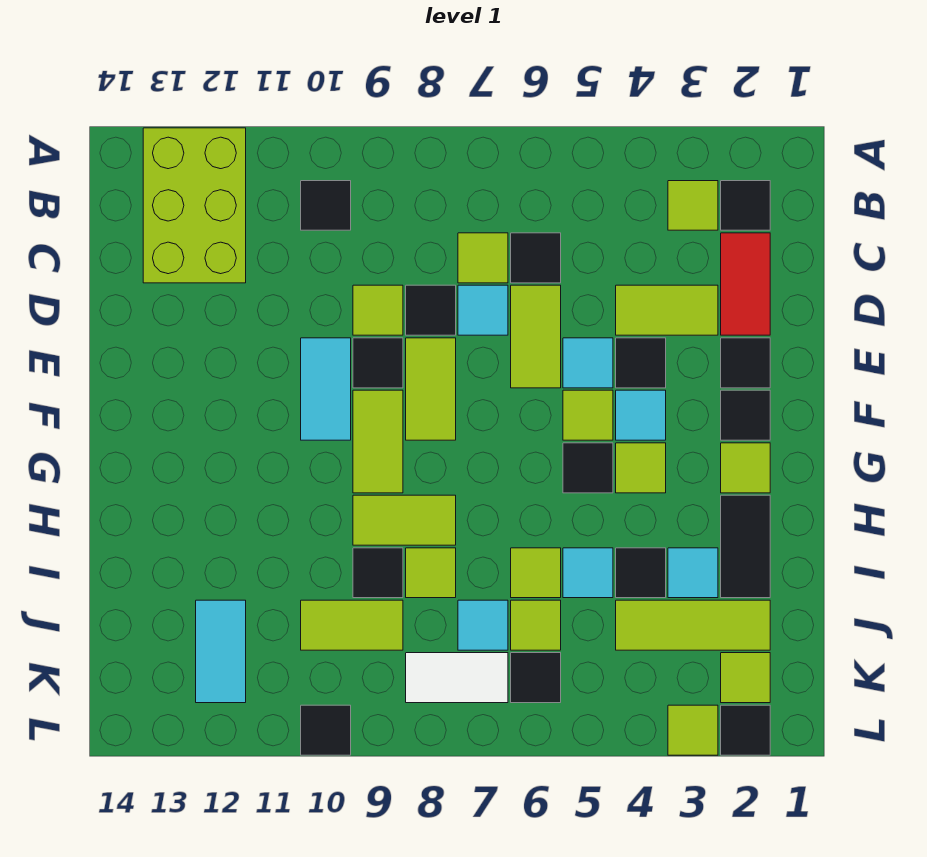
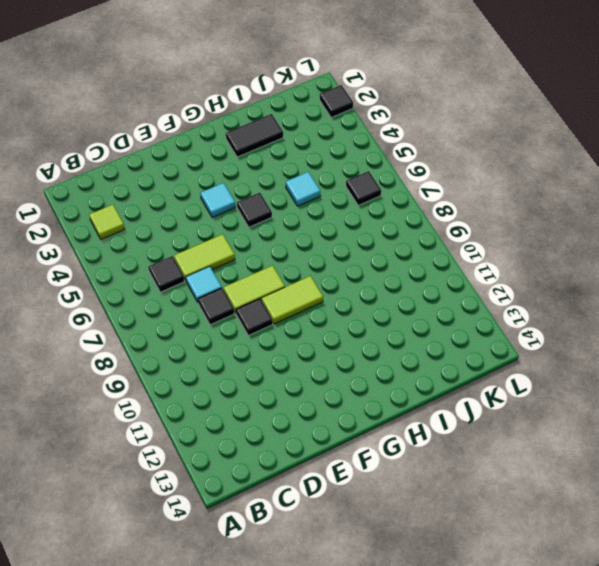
none -> lime brick A12:C13 level 1
none -> black tile B2 level 1
none -> black tile B10 level 1
none -> red tile C2:D2 level 1

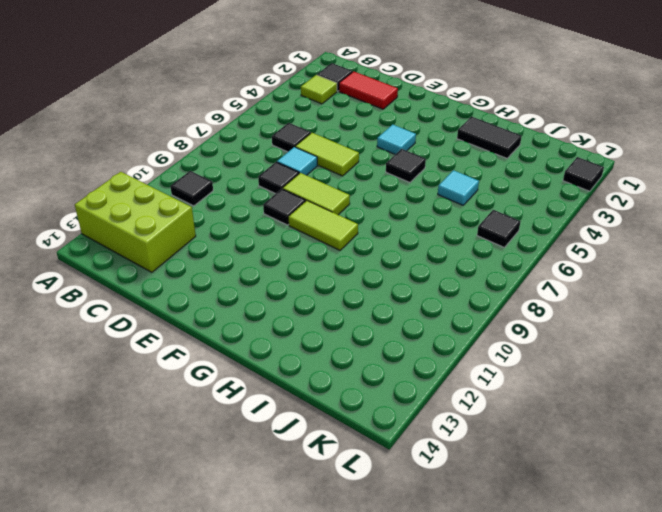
none -> lime tile C7 level 1
none -> lime tile D3:D4 level 1
none -> lime tile D9 level 1
none -> black tile E2 level 1

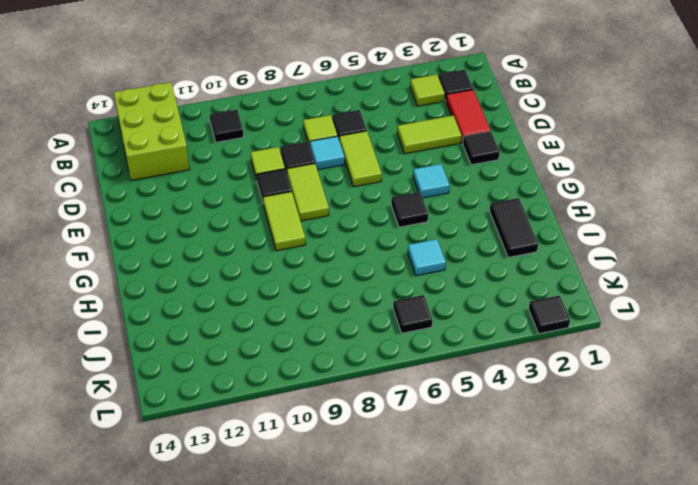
none -> black tile E4 level 1
none -> cyan tile E5 level 1
none -> cyan tile E10:F10 level 1
none -> black tile F2 level 1

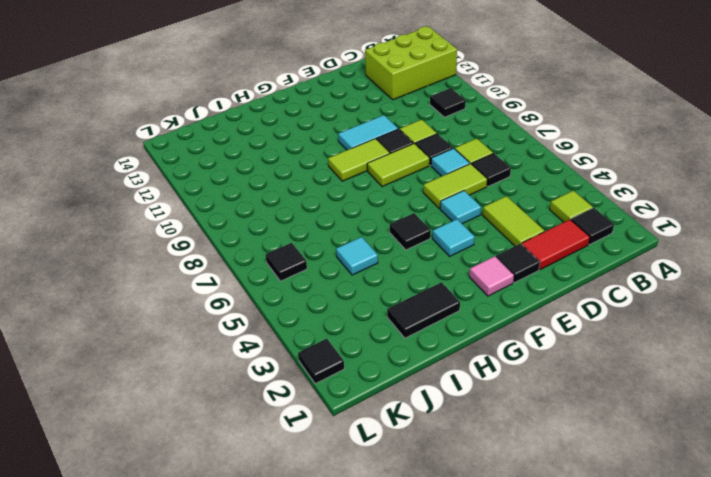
pink tile F2 level 1 -> black tile F2 level 1
none -> black tile E4 level 1
none -> lime tile F5 level 1
none -> lime tile G2 level 1
none -> lime tile G4 level 1

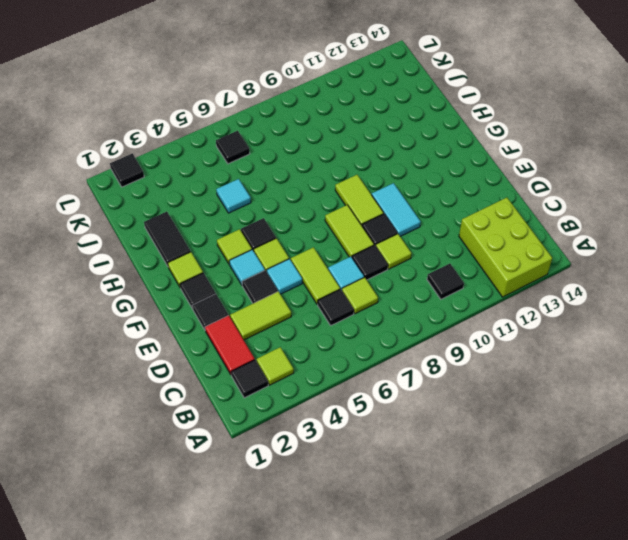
none -> lime tile H8:H9 level 1
none -> cyan tile I3 level 1
none -> black tile I4 level 1
none -> lime tile I6 level 1

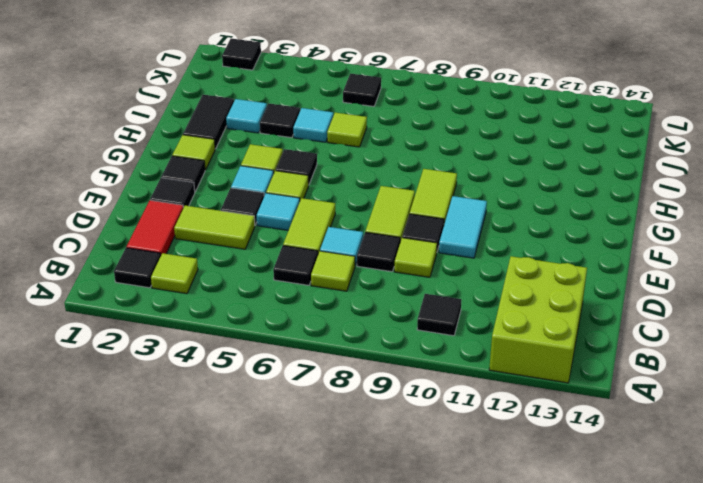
none -> lime tile H8:H9 level 1
none -> lime tile I8 level 1
none -> black tile I9 level 1
none -> lime tile J2:J4 level 1

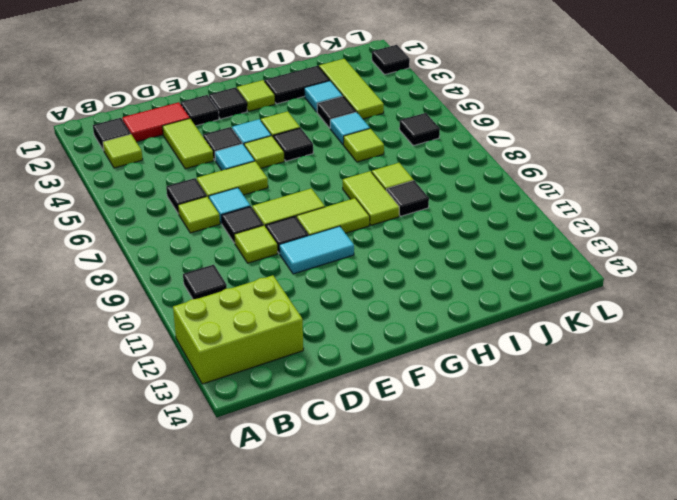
none -> lime tile J6 level 1
none -> cyan tile J7 level 1
none -> lime tile J9:J10 level 1
none -> cyan tile J12:K12 level 1

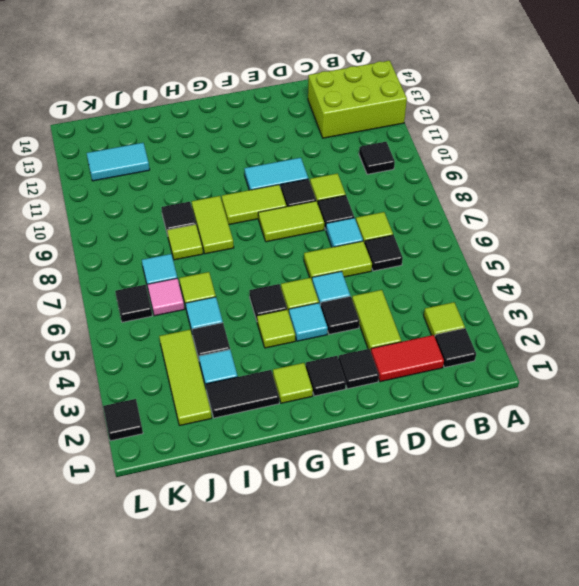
pink tile J6 level 1 -> lime tile J6 level 1
none -> lime tile J9:J10 level 1
none -> lime tile K2 level 1
none -> white tile K7:K8 level 1
none -> lime tile L3 level 1

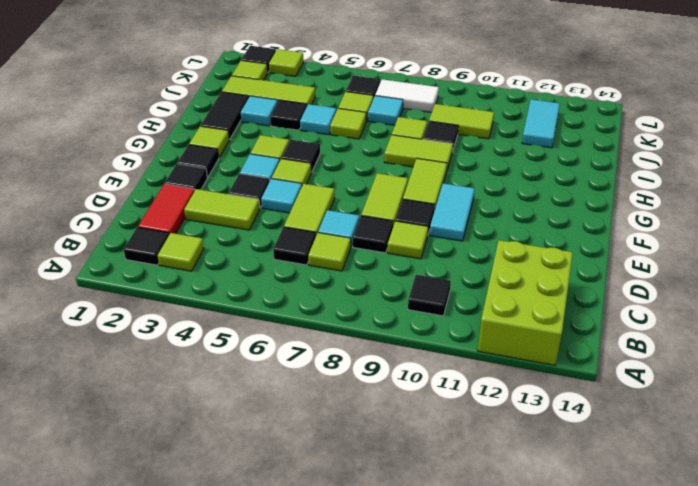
none -> black tile L10 level 1

